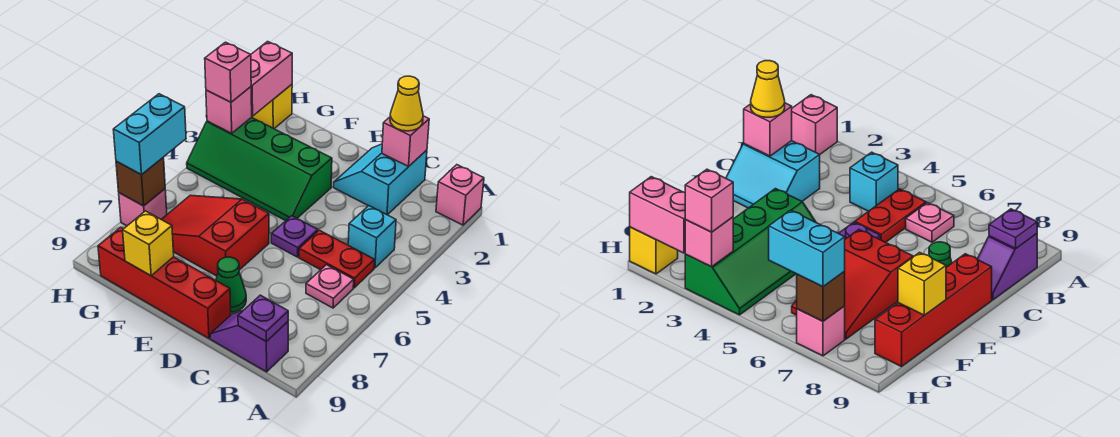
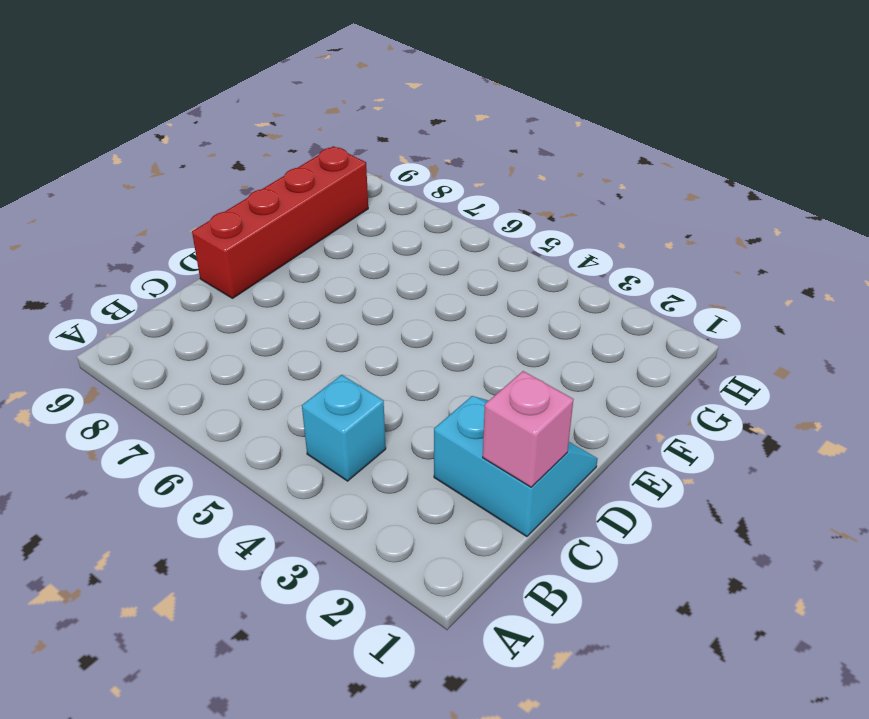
none -> pink brick A1 level 1
none -> red plate B5:C5 level 1
none -> pink plate B6 level 1

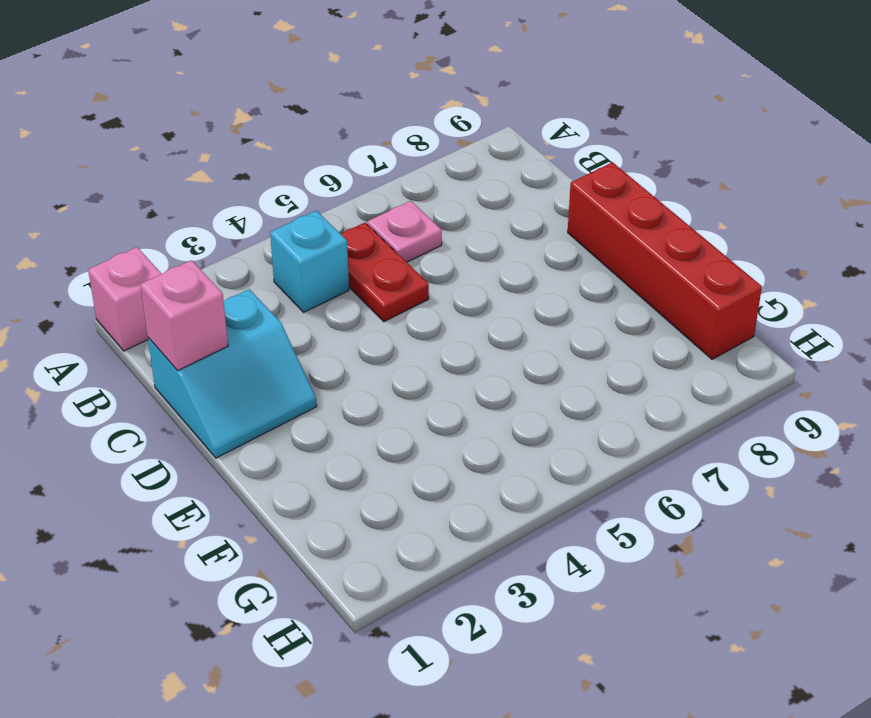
none -> purple slope B9:C9 level 1 top B
none -> purple plate D5 level 1
none -> green cone D8 level 1

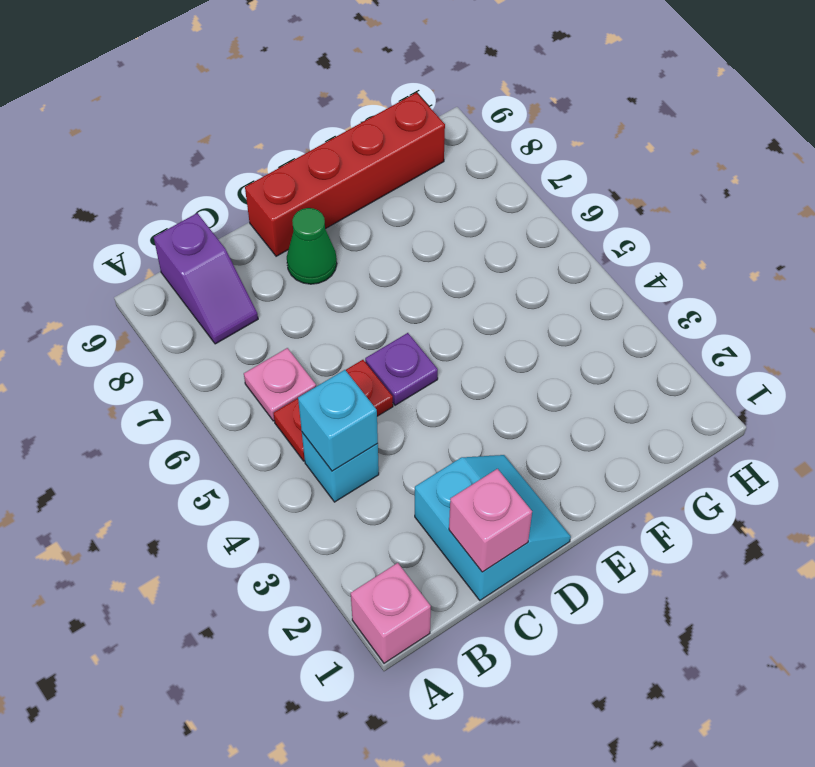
cyan brick B4 level 2 -> none
purple slope B8:B9 level 1 top 9 -> purple slope B9:C9 level 1 top B
none -> green slope E3:H4 level 1 top 3
none -> red slope E6:G7 level 1 top E
none -> yellow brick H1 level 1

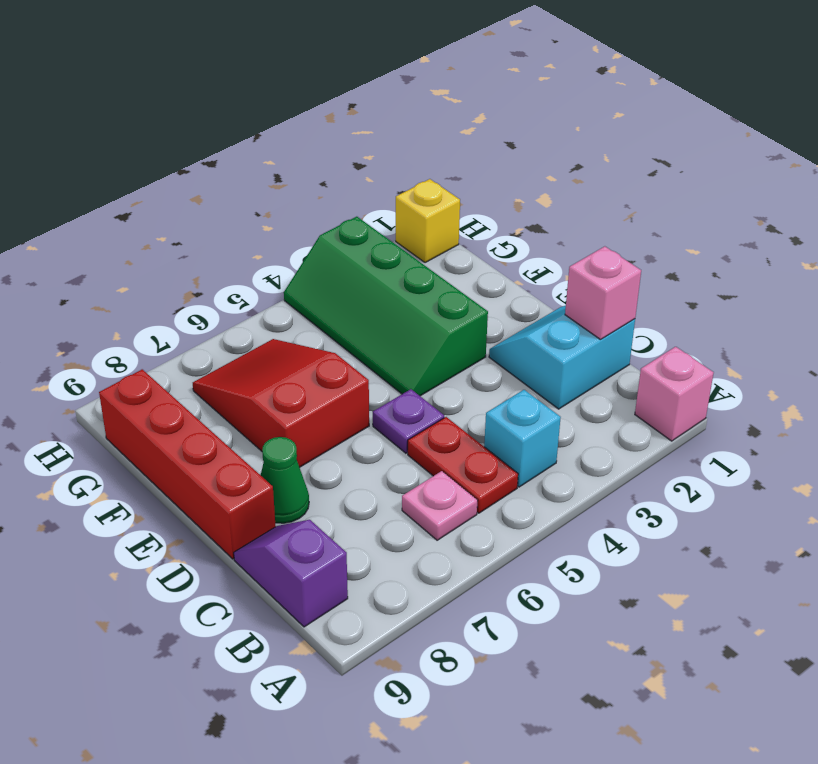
none -> pink brick H7 level 1
none -> purple plate B9 level 2
none -> yellow brick F9 level 2

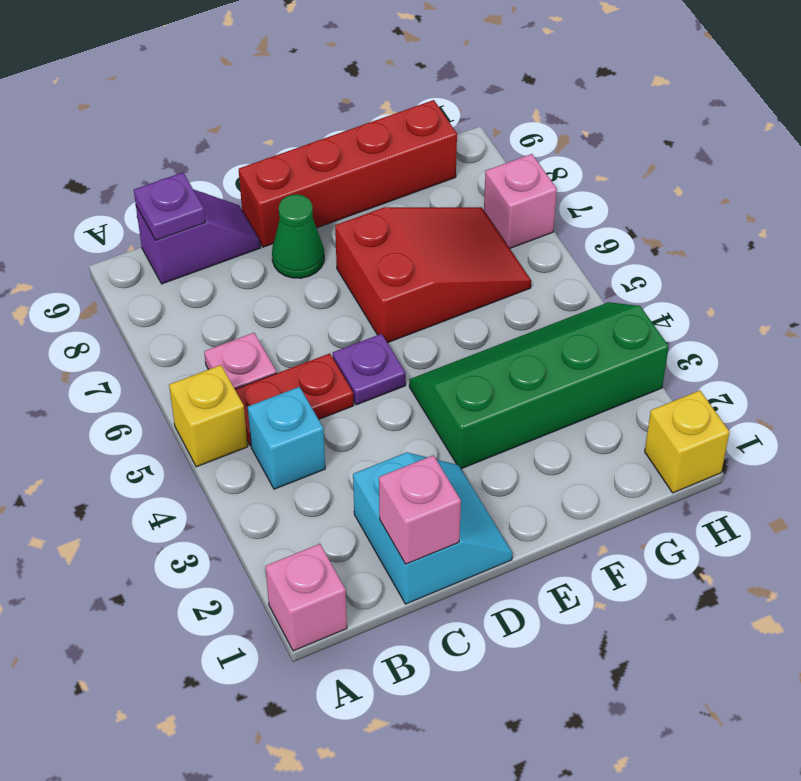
yellow brick A5 level 1 -> yellow brick F9 level 2
none -> pink brick H1:H2 level 2
none -> pink brick H3 level 2
none -> brown brick H7 level 2

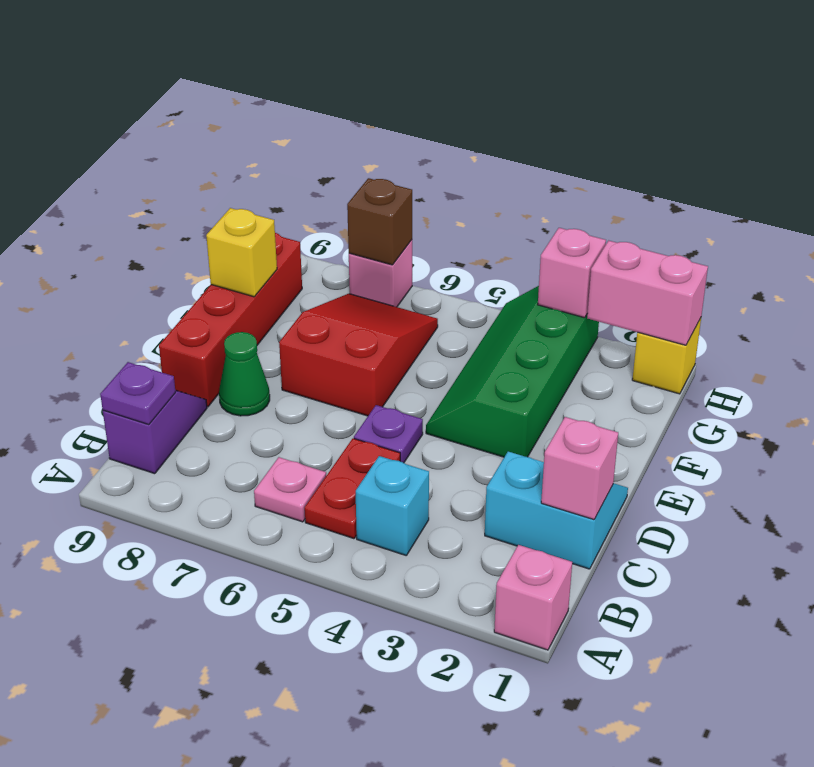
none -> yellow cone C1 level 3
none -> pink brick H3 level 3
none -> cyan brick H6:H7 level 3

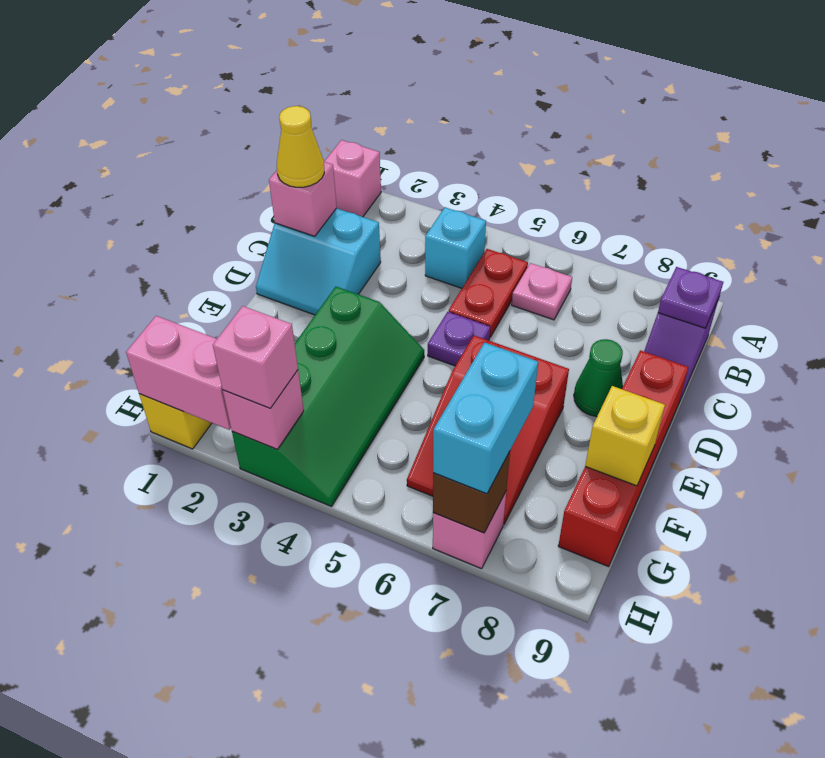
cyan brick G7:H7 level 3 -> cyan brick H6:H7 level 3

